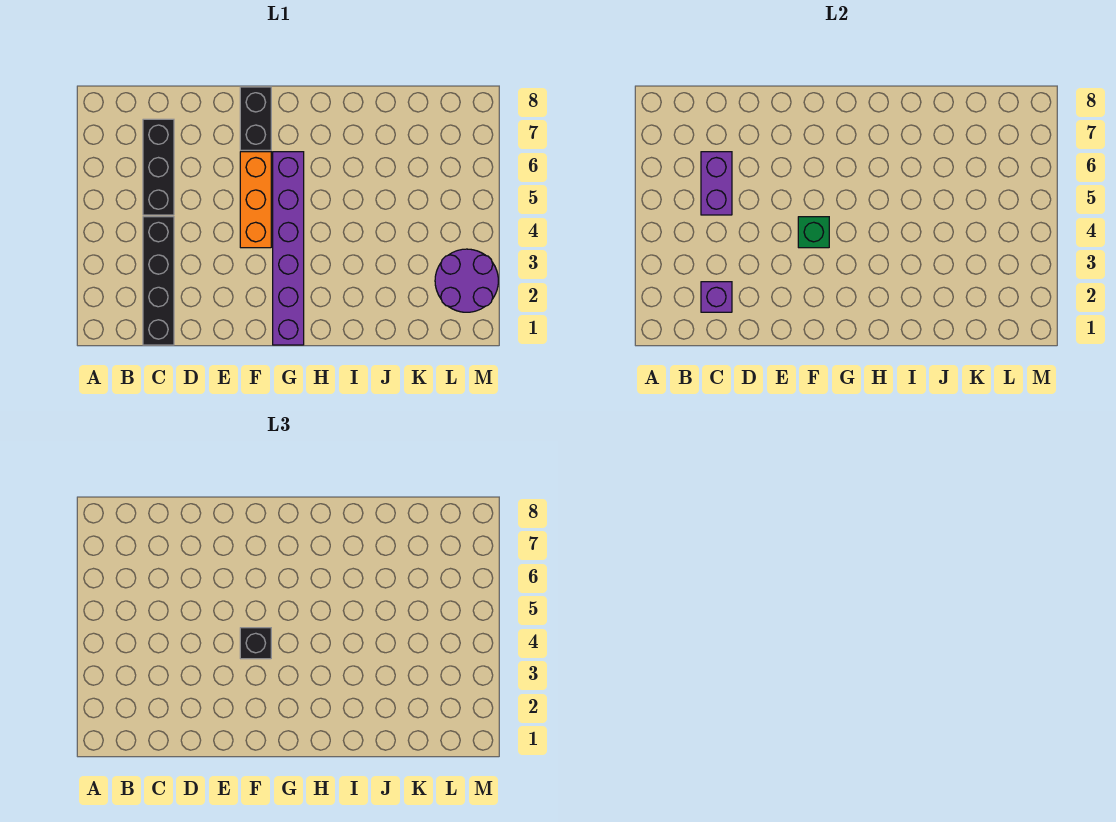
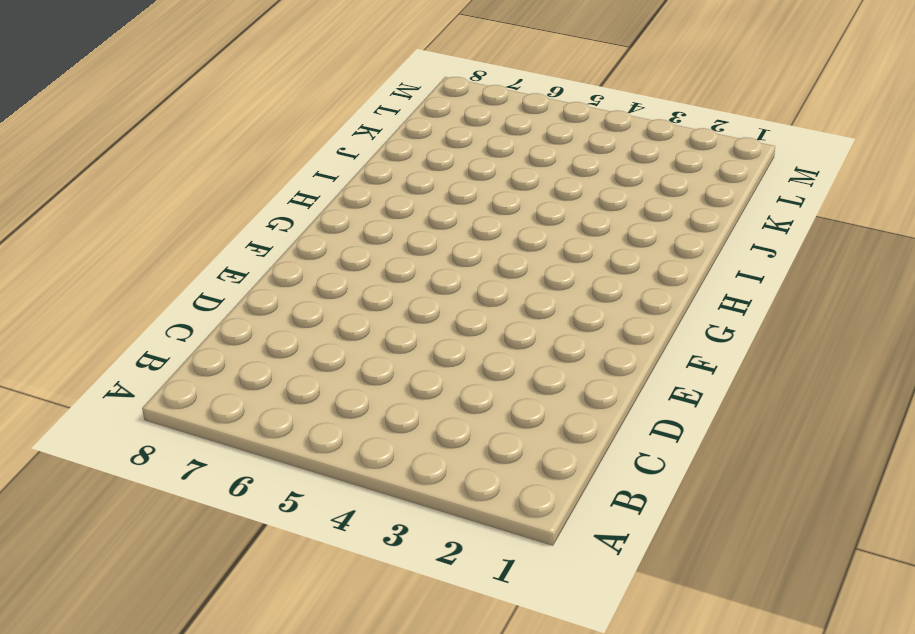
none -> black brick C1:C4 level 1
none -> black brick C5:C7 level 1

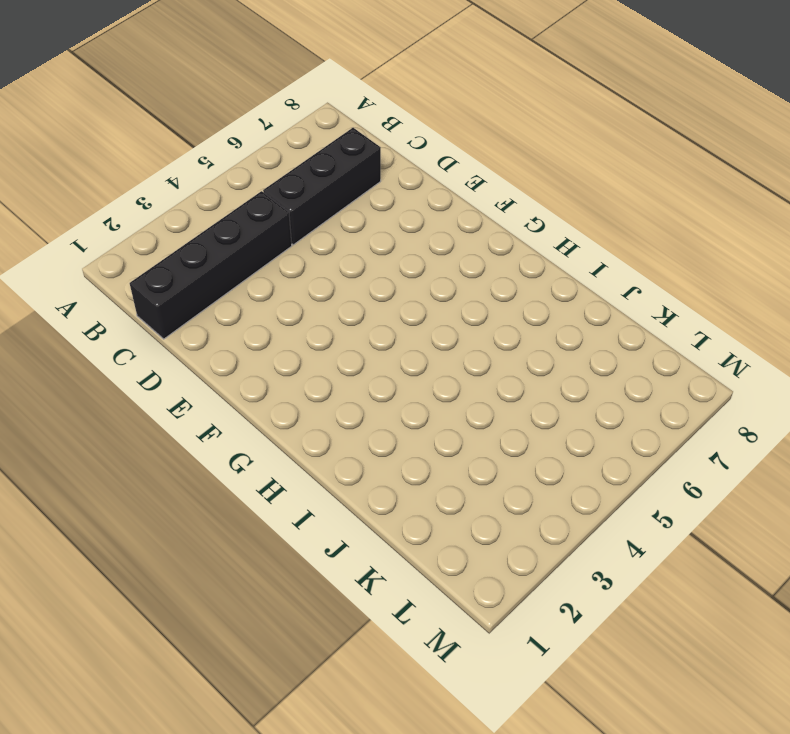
none -> orange brick F4:F6 level 1
none -> black brick F7:F8 level 1

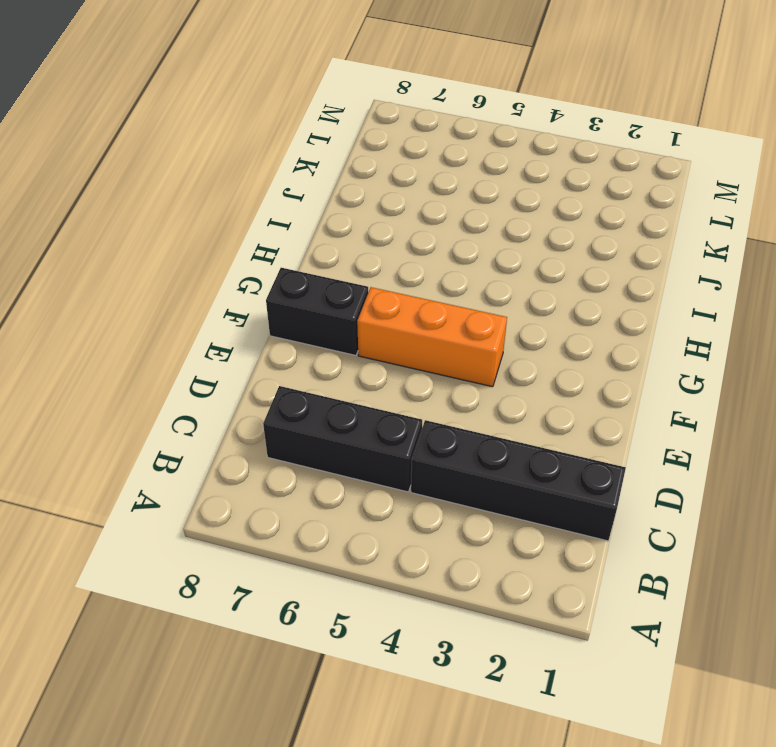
none -> purple brick G1:G6 level 1
none -> purple round brick L2:M3 level 1

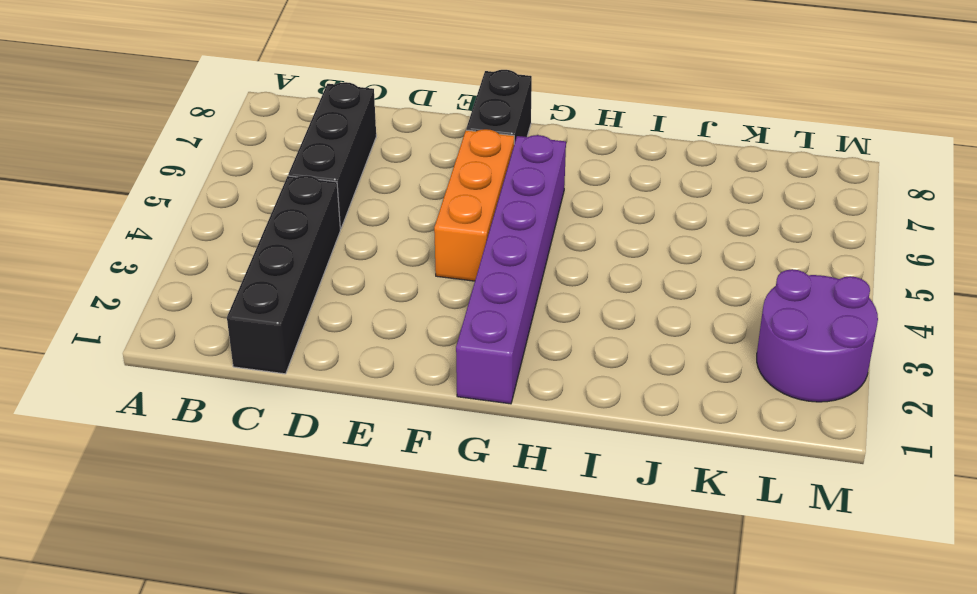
none -> purple brick C2 level 2
none -> purple brick C5:C6 level 2

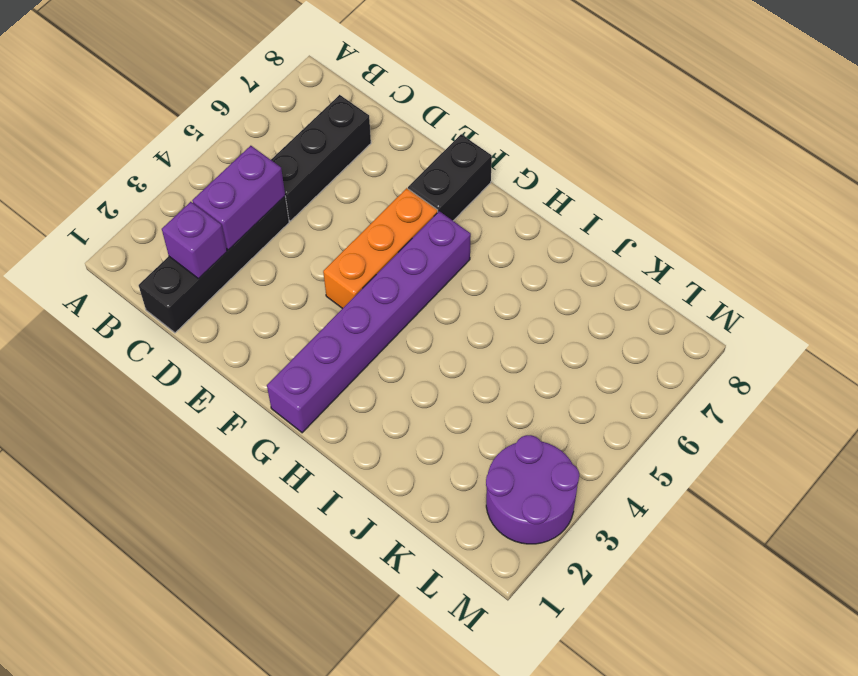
purple brick C3:C4 level 2 -> purple brick C5:C6 level 2
none -> green brick F4 level 2
none -> black brick F4 level 3

